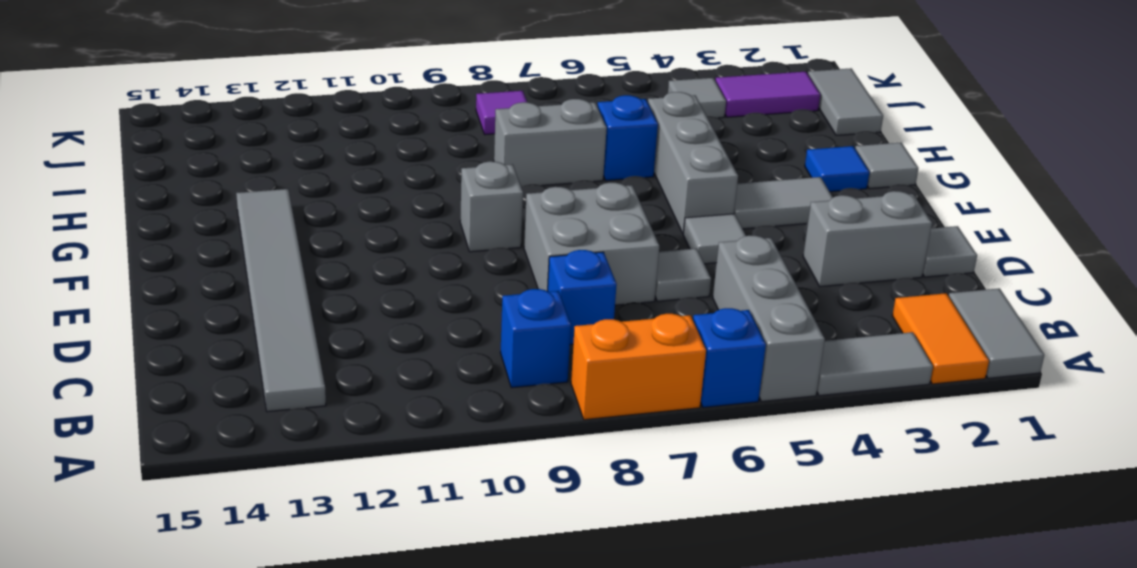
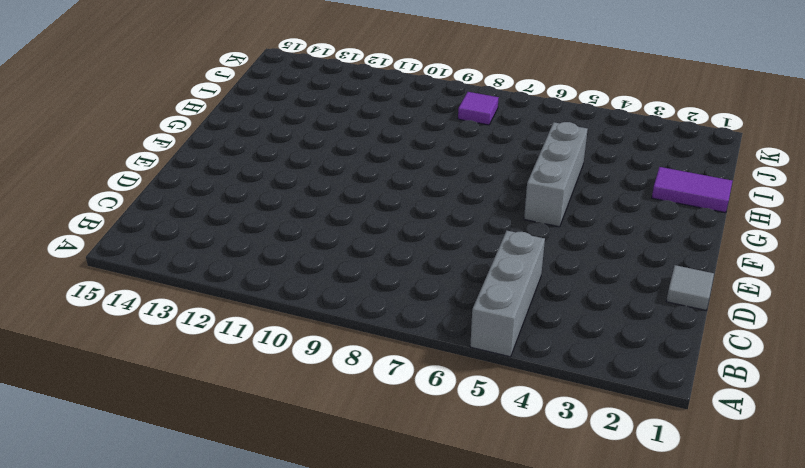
purple tile H1:H2 level 1 -> purple tile J2:J3 level 1
none -> grey tile A1:B1 level 1
none -> orange tile A2:B2 level 1
none -> grey tile A3:A4 level 1

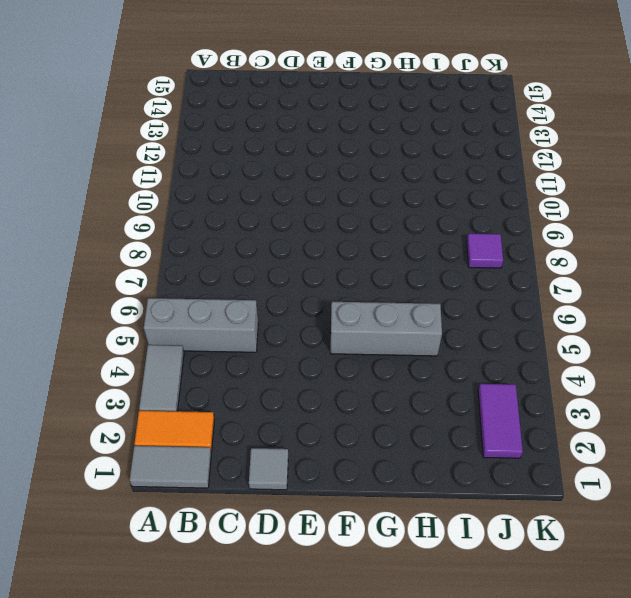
none -> blue brick A6 level 1
none -> orange brick A7:A8 level 1
none -> blue brick B9 level 1

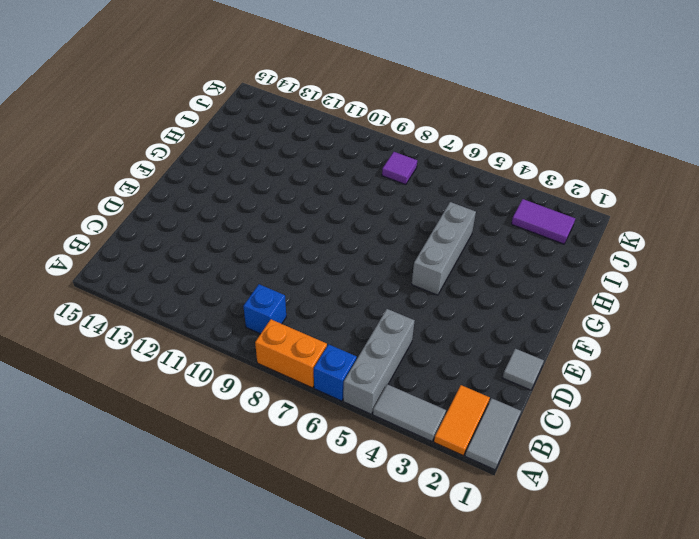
none -> grey tile B13:G13 level 1
none -> blue brick C8 level 1
none -> grey brick D2:D3 level 1

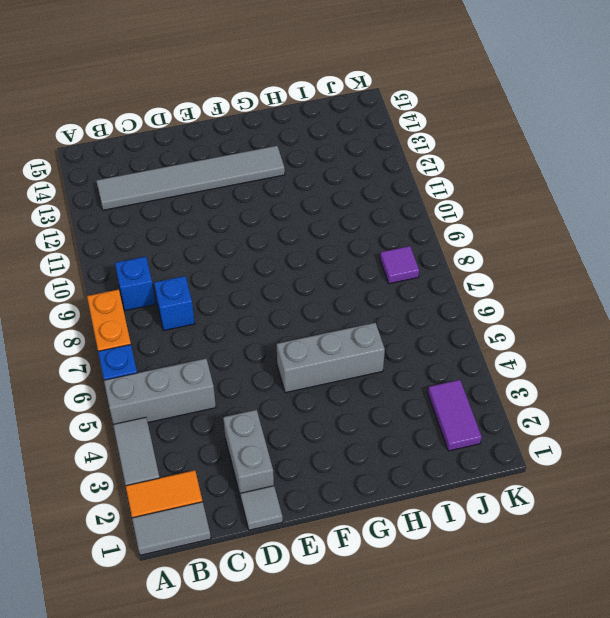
none -> grey tile D6 level 1
none -> grey brick D7:E8 level 1
none -> grey tile E5 level 1

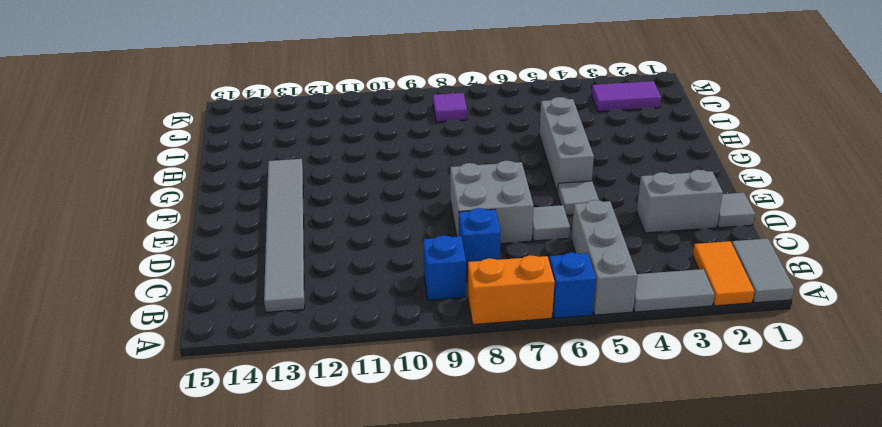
none -> grey tile F3:F4 level 1
none -> grey brick F9 level 1
none -> grey tile G1 level 1

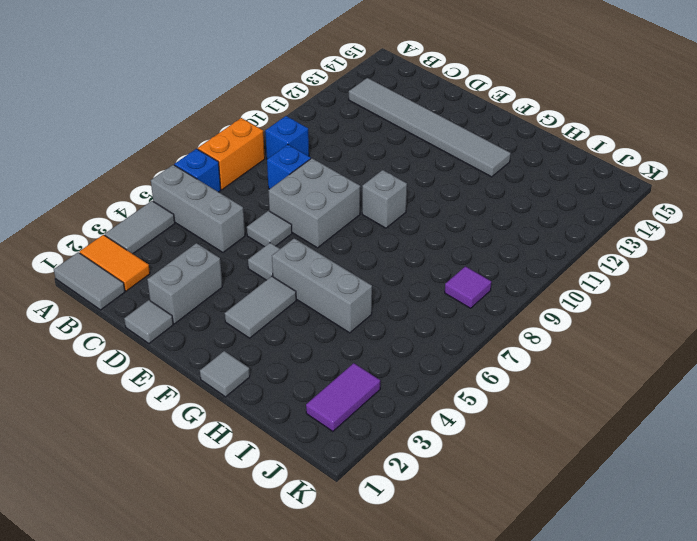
none -> blue tile G2 level 1
none -> blue brick H6 level 1
none -> grey brick H7:H8 level 1

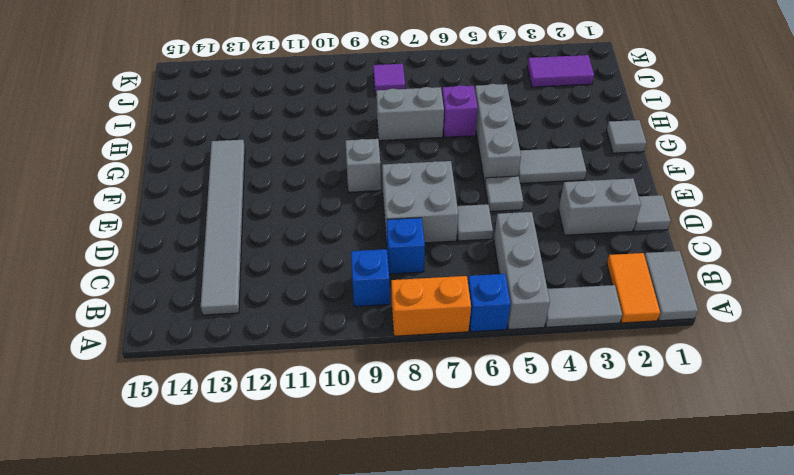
purple brick H6 level 1 -> blue brick H6 level 1
none -> blue tile G2 level 1
none -> grey tile I1:J1 level 1
none -> grey tile J4 level 1

